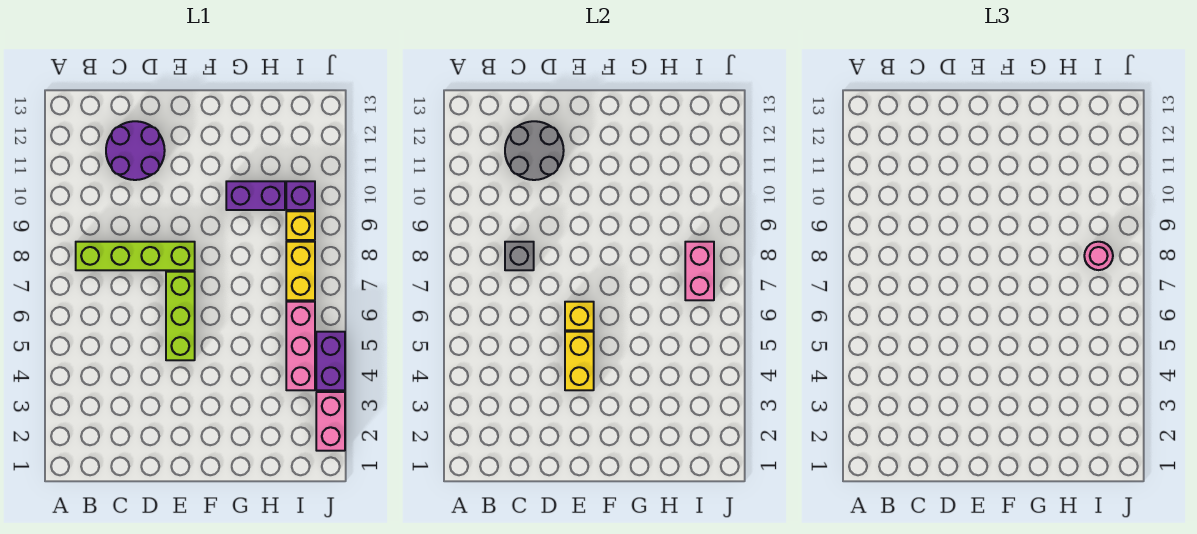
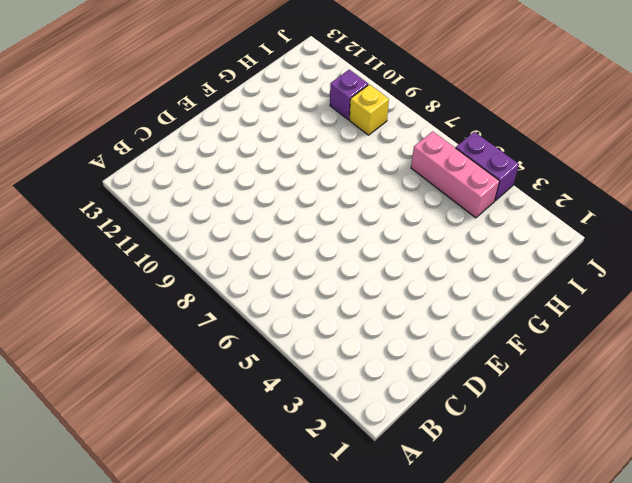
none -> lime brick B8:E8 level 1
none -> purple round brick C11:D12 level 1
none -> lime brick E5:E7 level 1

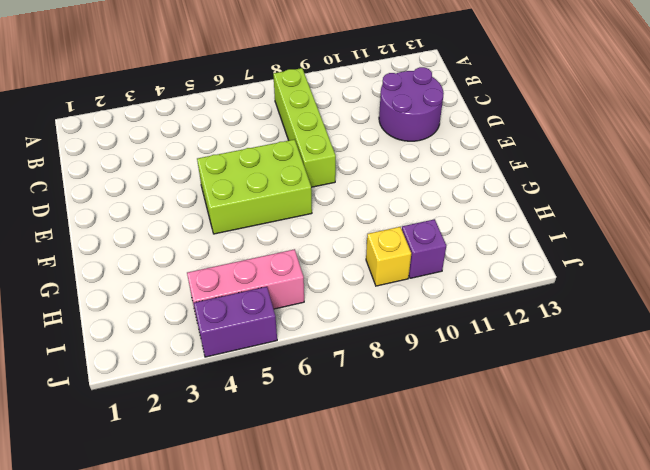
lime brick E5:F7 level 1 -> lime brick E5:E7 level 1
none -> purple brick G10:H10 level 1
none -> yellow brick I7:I8 level 1
none -> pink brick J2:J3 level 1

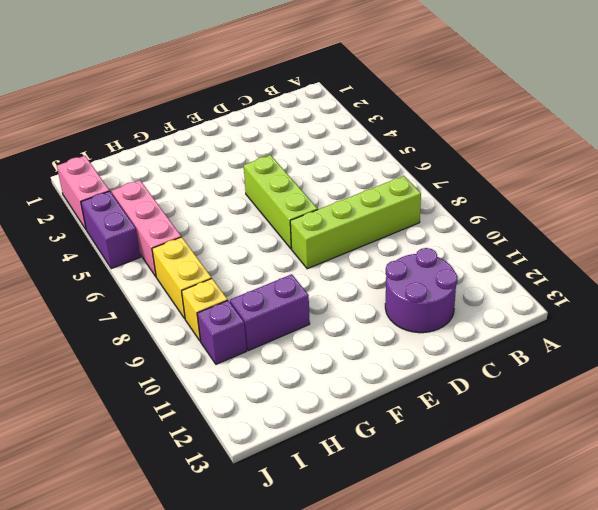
none -> grey brick C8 level 2
none -> grey round brick C11:D12 level 2
none -> yellow brick E4:E5 level 2

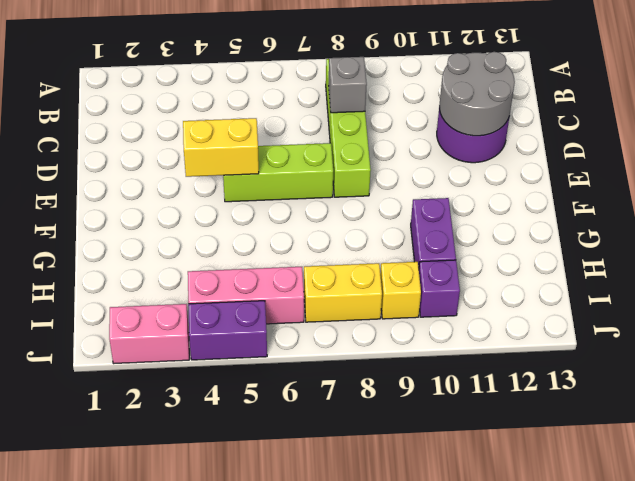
none -> yellow brick E6 level 2
none -> pink brick I7:I8 level 2
none -> pink round brick I8 level 3

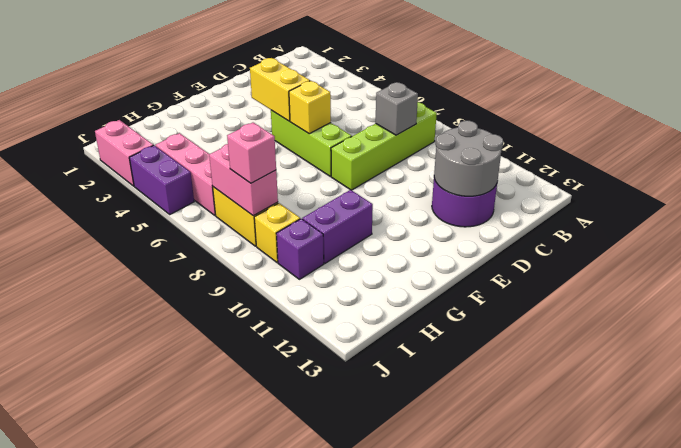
pink brick I8 level 3 -> pink round brick I8 level 3

